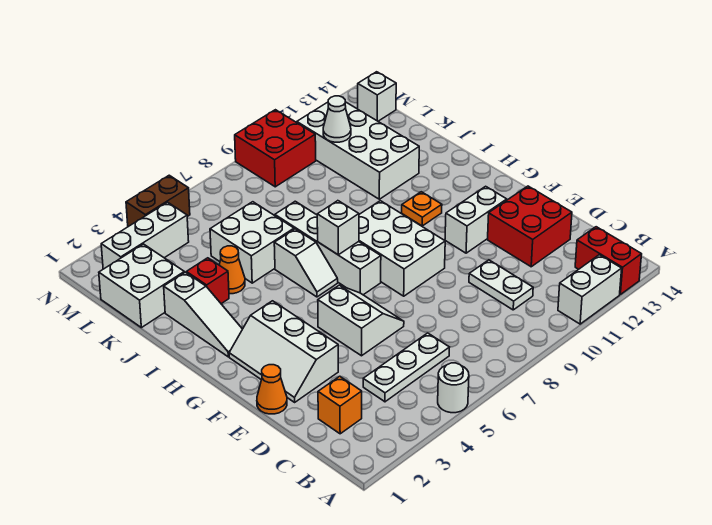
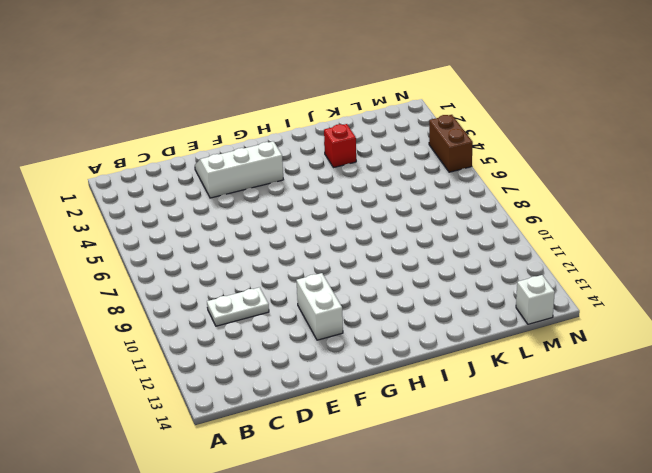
none -> white round brick A5 level 1
none -> white brick A11:A12 level 1
none -> red brick A13:B13 level 1

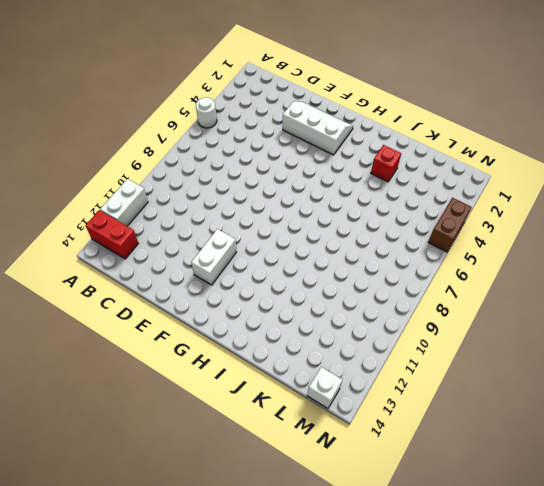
none -> orange brick C2 level 1
none -> white plate C4:C6 level 1
none -> white plate C10:D10 level 1

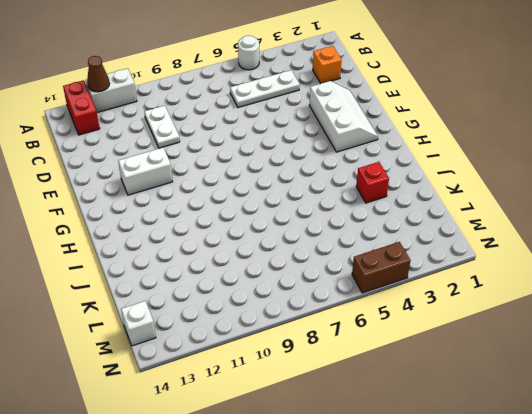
brown cone A12 level 2 -> none
none -> red brick D12:E13 level 1
none -> orange cone E1 level 1
none -> white slope E5:F6 level 1 top 5

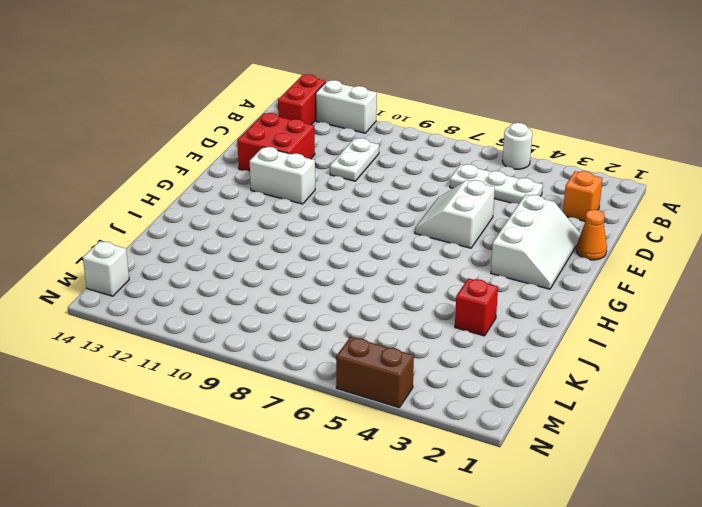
none -> white brick F8:H9 level 1
none -> white brick G7:J7 level 1
none -> white slope H2:J2 level 1 top J

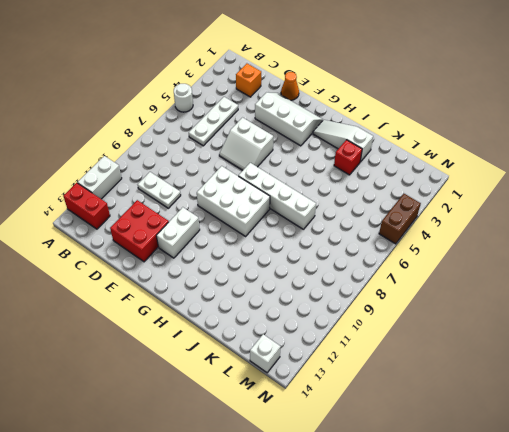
none -> white slope H6:I6 level 1 top I
none -> orange plate H11 level 1
none -> orange cone J4 level 1

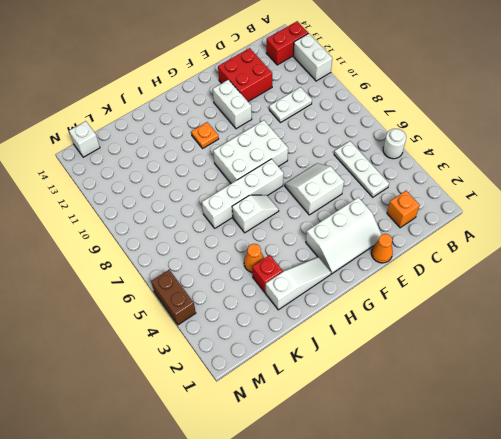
none -> white brick J5:K6 level 1
none -> white brick J11:M12 level 1
none -> white brick K1:L2 level 1

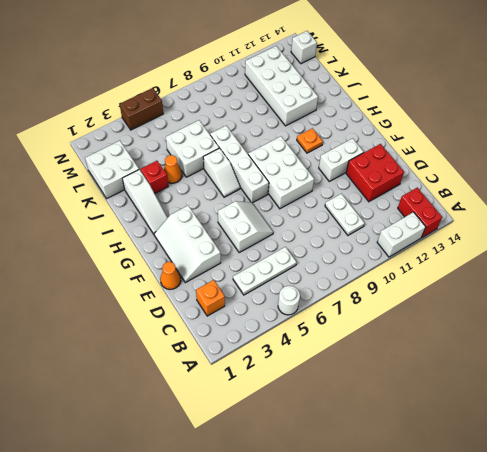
none -> white brick M2:M4 level 1
none -> red brick M9:N10 level 1
none -> white brick H7 level 2

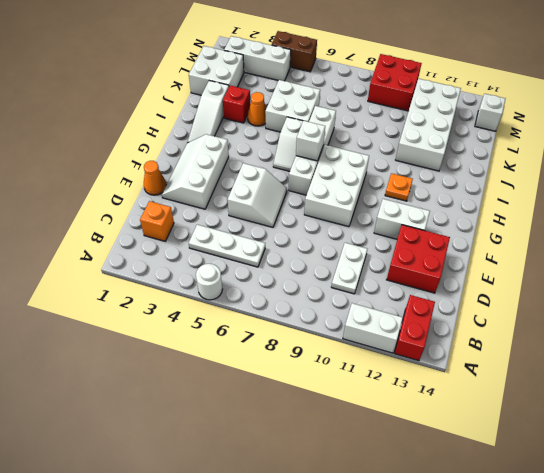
none -> white cone L11 level 2

